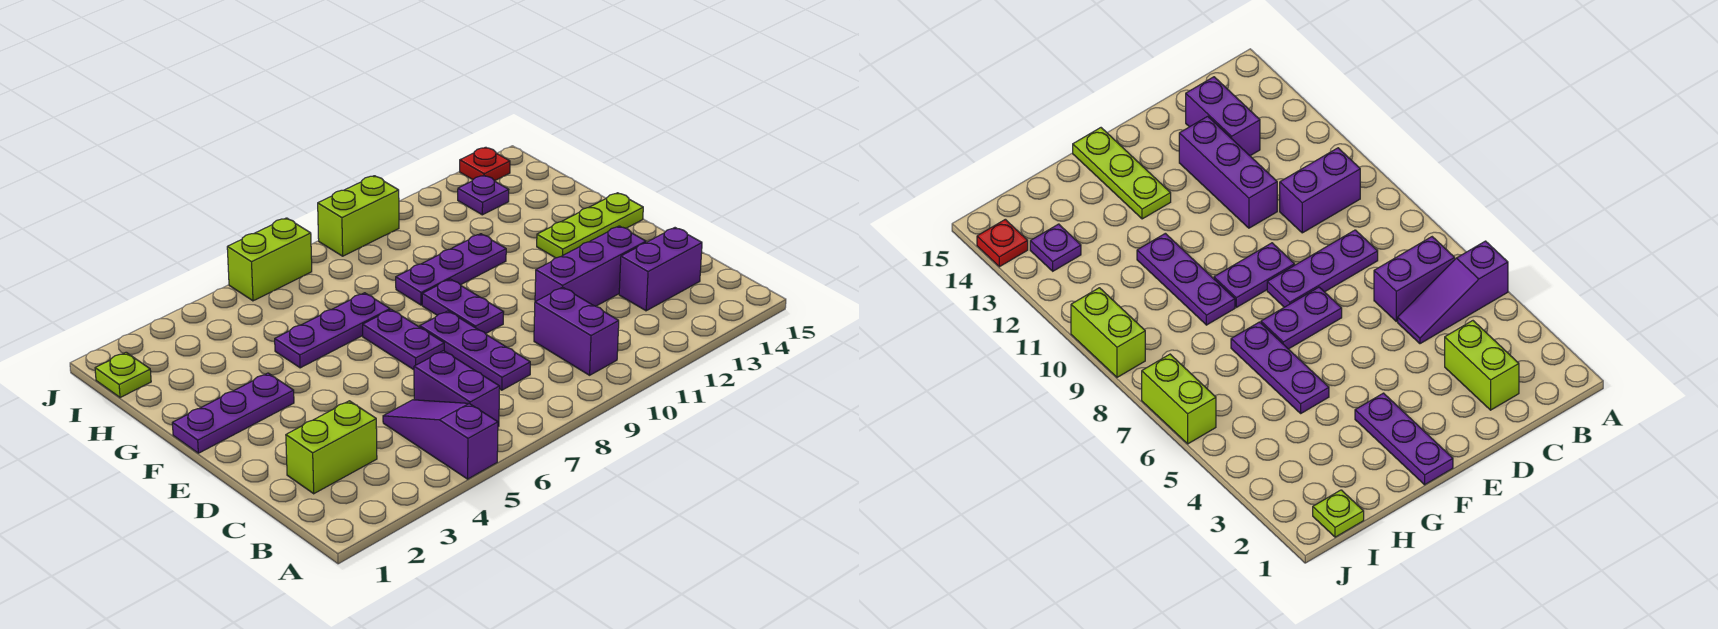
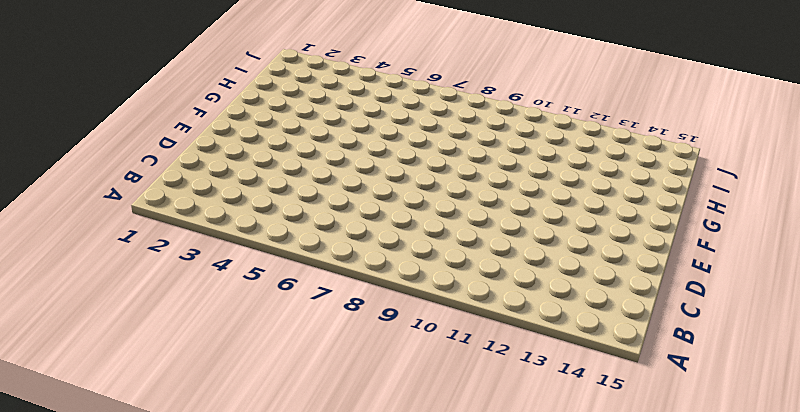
none -> purple slope A5:C5 level 1 top A
none -> purple brick B6:C6 level 1
none -> purple brick B10:C10 level 1

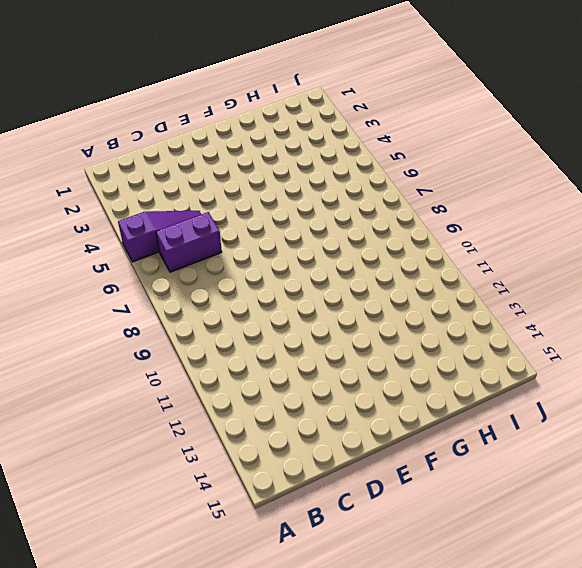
none -> purple brick B10:C10 level 1
none -> lime brick C2:C3 level 1
none -> purple plate C8:E8 level 1

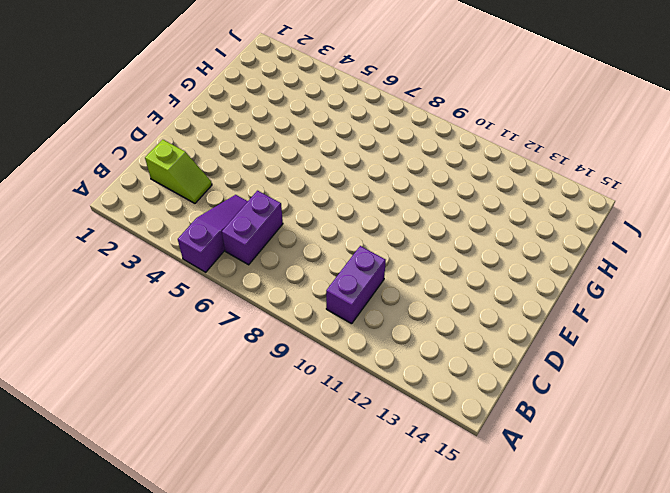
lime slope C2:C3 level 1 top 2 -> lime brick C2:C3 level 1
none -> purple plate C8:E8 level 1
none -> purple brick C13:C14 level 1
none -> purple brick D11:D13 level 1

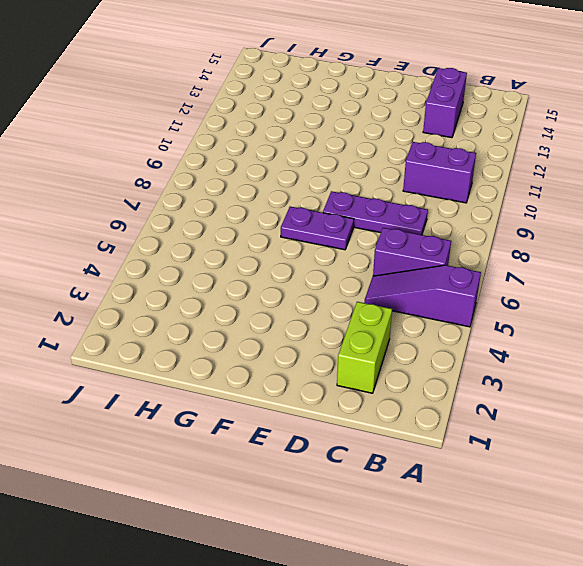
none -> purple brick D11:D13 level 1
none -> purple plate E9:F9 level 1
none -> purple plate F1:F3 level 1

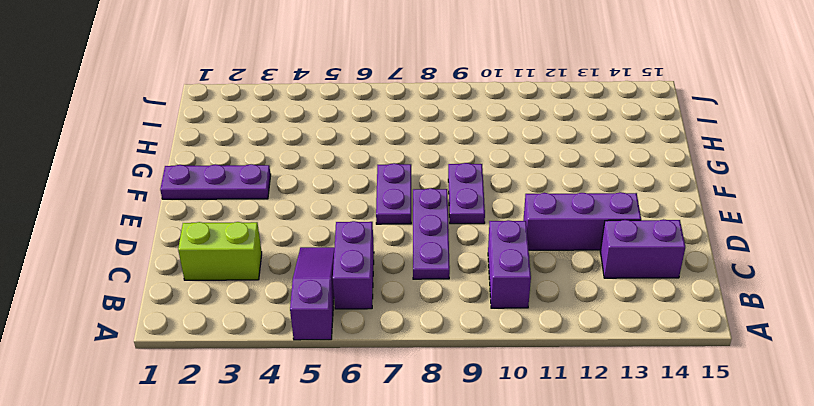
none -> lime plate F13:F15 level 1
none -> purple plate G5:G7 level 1
none -> purple plate G9:G11 level 1

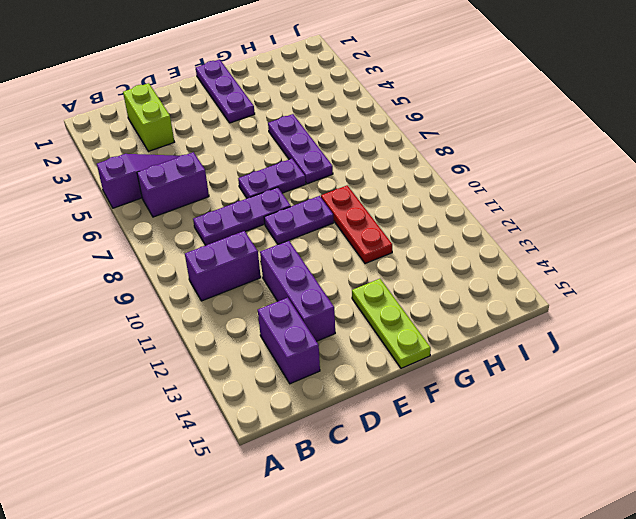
red plate G9:G11 level 1 -> purple plate G9:G11 level 1
none -> lime plate I1 level 1
none -> purple plate I13 level 1
none -> lime brick J6:J7 level 1

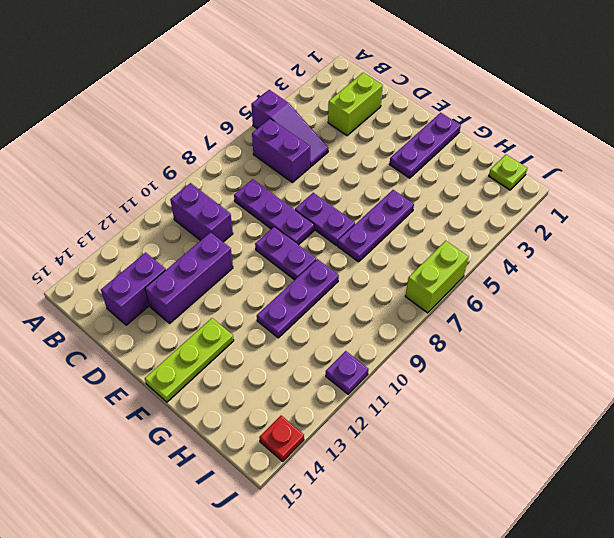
purple plate J11 level 1 -> purple plate I13 level 1
none -> lime brick J9:J10 level 1

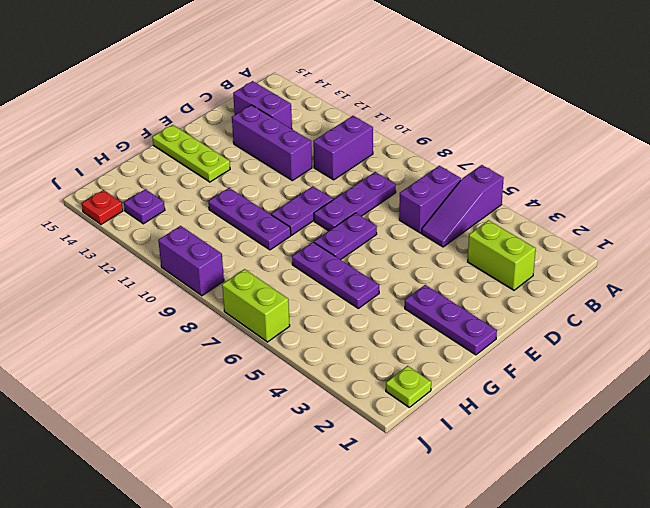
purple brick J9:J10 level 1 -> lime brick J9:J10 level 1

